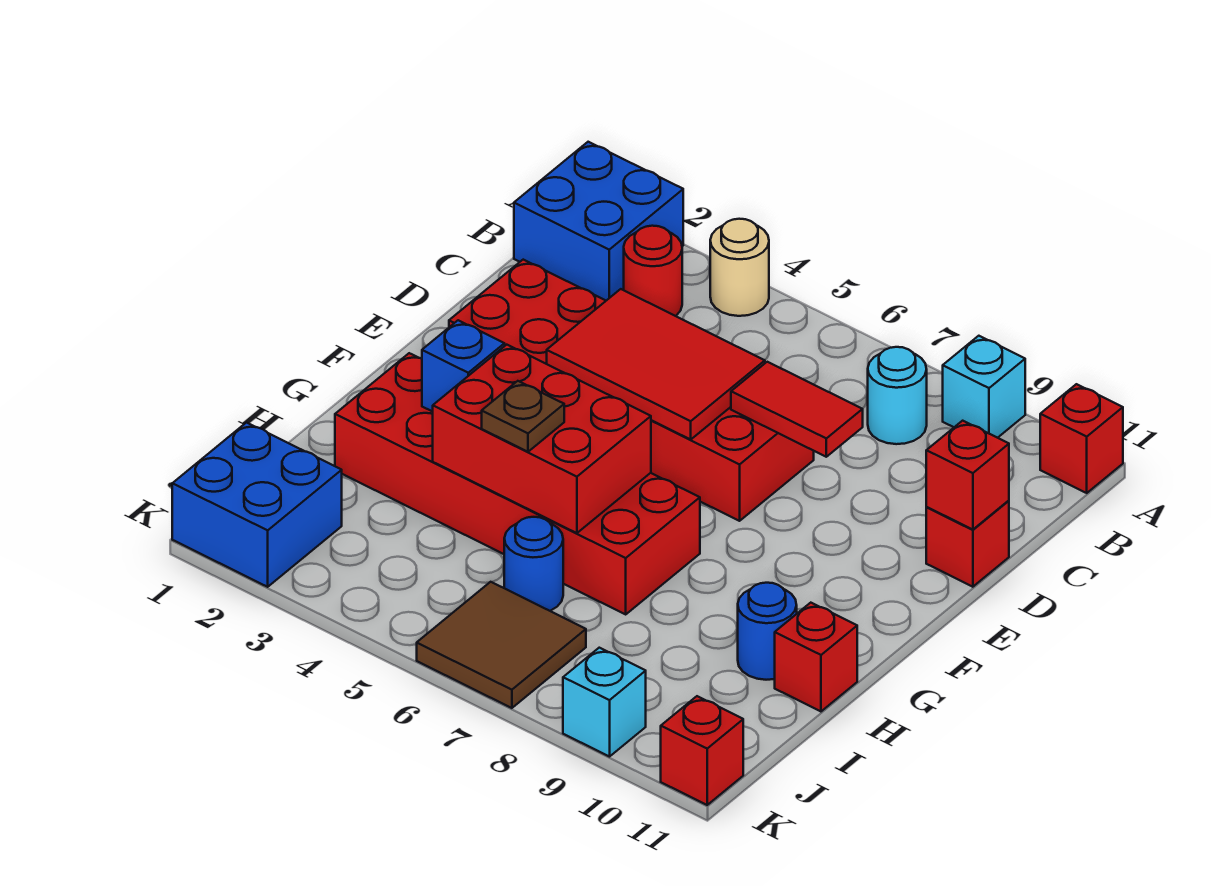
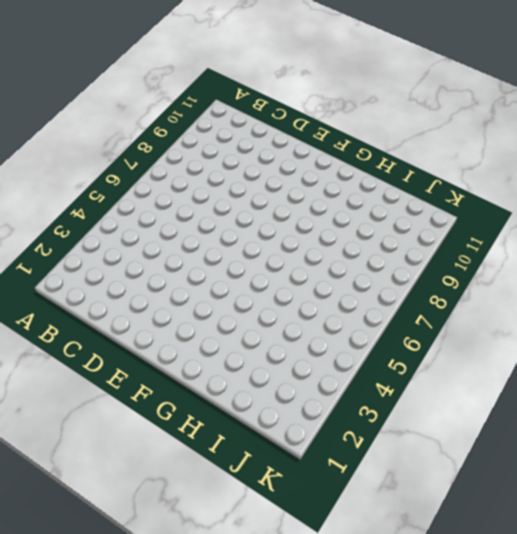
none -> blue brick A1:B2 level 1
none -> tan round brick A4 level 1
none -> cyan brick A9 level 1

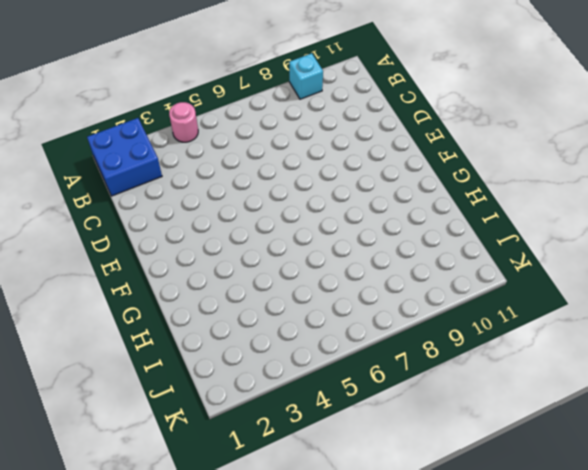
pink round brick A4 level 1 -> tan round brick A4 level 1
none -> red brick A11 level 1
none -> red round brick B3 level 1
none -> cyan round brick B8 level 1

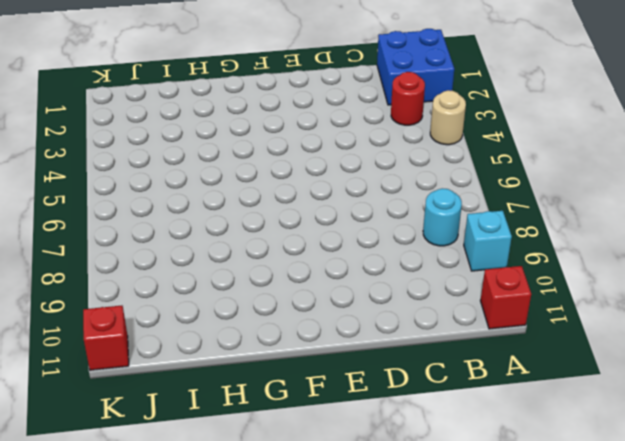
none -> red brick D2:E7 level 1
none -> red brick D11 level 1
none -> red brick G2:H7 level 1

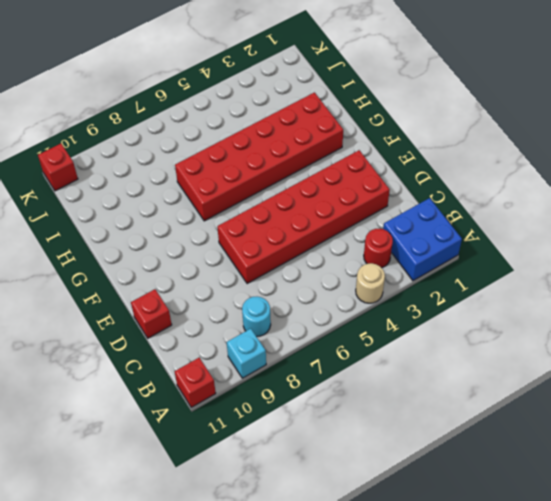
none -> blue round brick H10 level 1
none -> red brick H11 level 1
none -> blue round brick I6 level 1

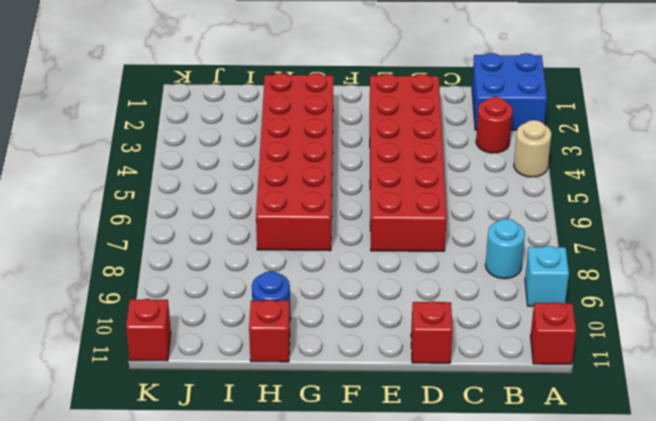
none -> blue round brick I6 level 1
none -> blue brick J1:K2 level 1
none -> brown tile J6:K7 level 1

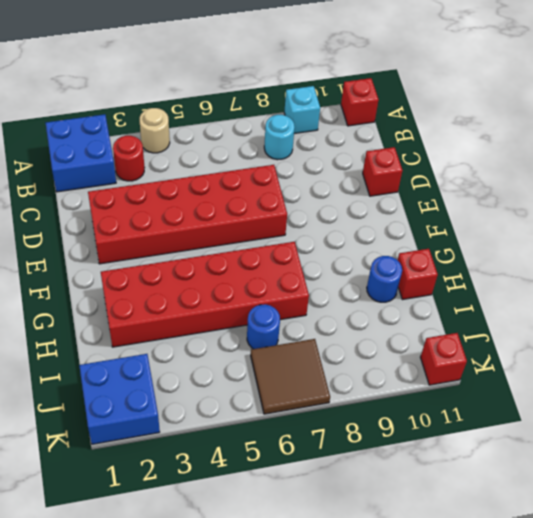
none -> cyan brick K9 level 1
none -> red tile D4:E6 level 2
none -> red tile D7:D8 level 2

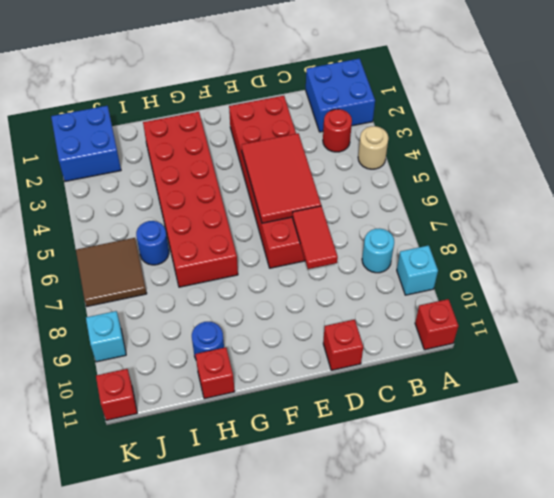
none -> red brick D11 level 2
none -> blue brick G3 level 2
none -> red brick G4:H6 level 2

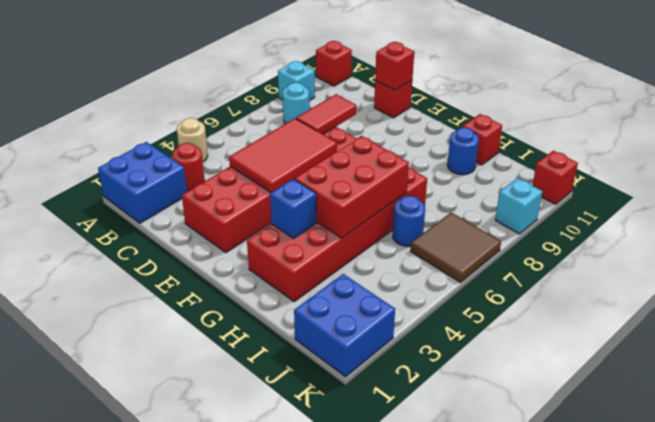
none -> brown plate H5 level 3

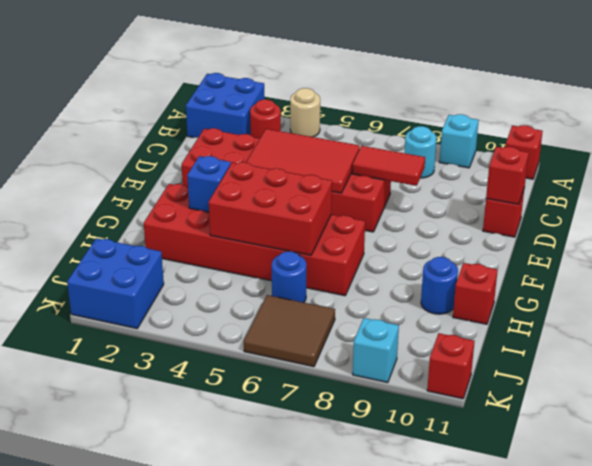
none -> brown plate H5 level 3

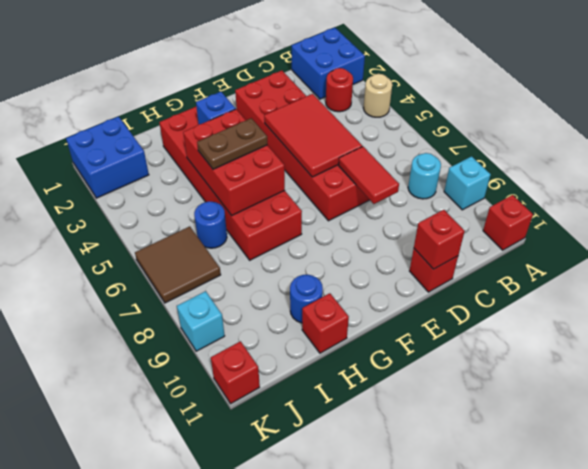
brown plate G5:H5 level 3 -> brown plate H5 level 3

